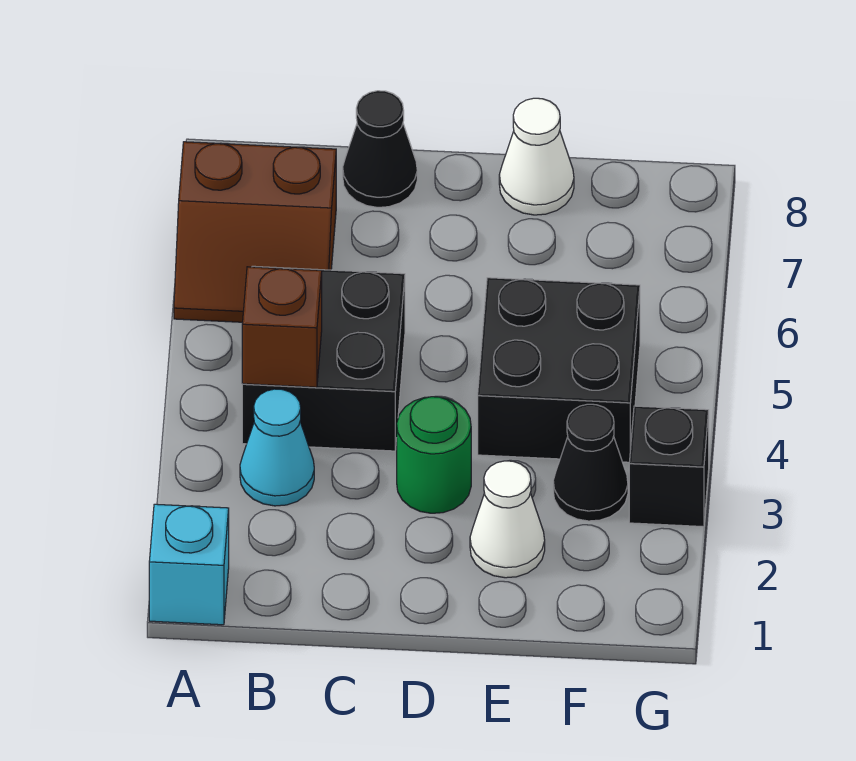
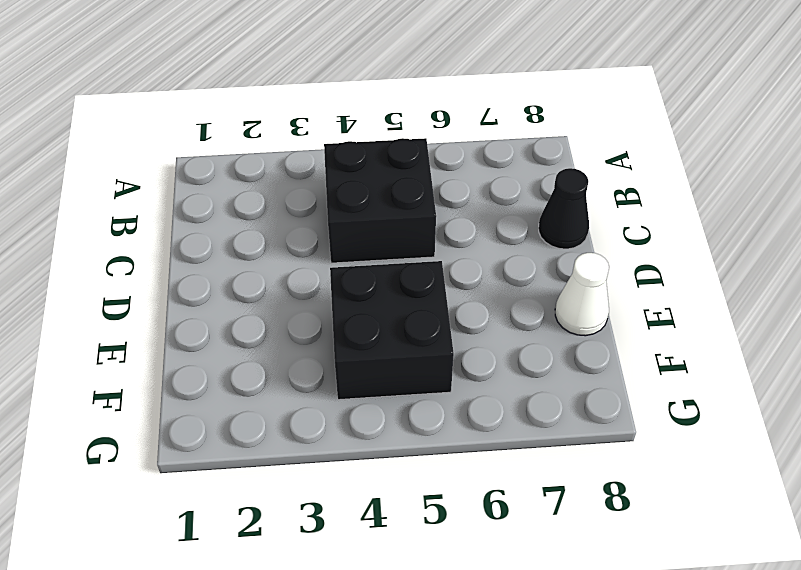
none -> cyan brick A1 level 1
none -> brown slope A6:B7 level 1 top 7
none -> cyan cone B3 level 1

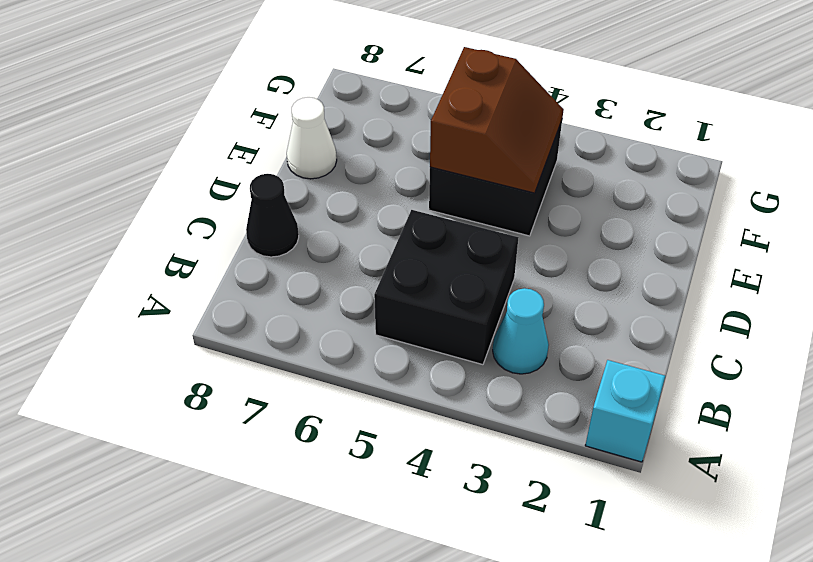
brown slope E4:F5 level 2 top 5 -> brown slope A6:B7 level 1 top 7
none -> green round brick D3 level 1
none -> white cone E2 level 1
none -> black cone F3 level 1

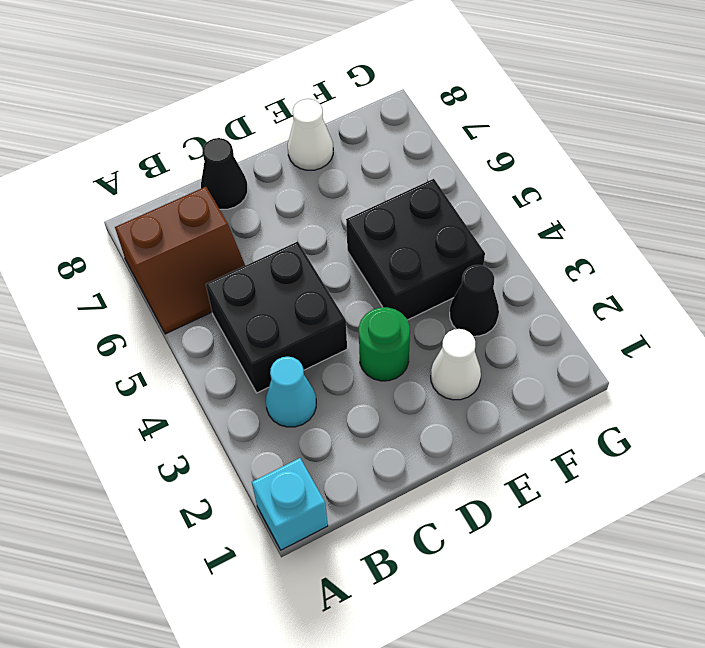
none -> black brick G3 level 1
none -> brown brick B4 level 2

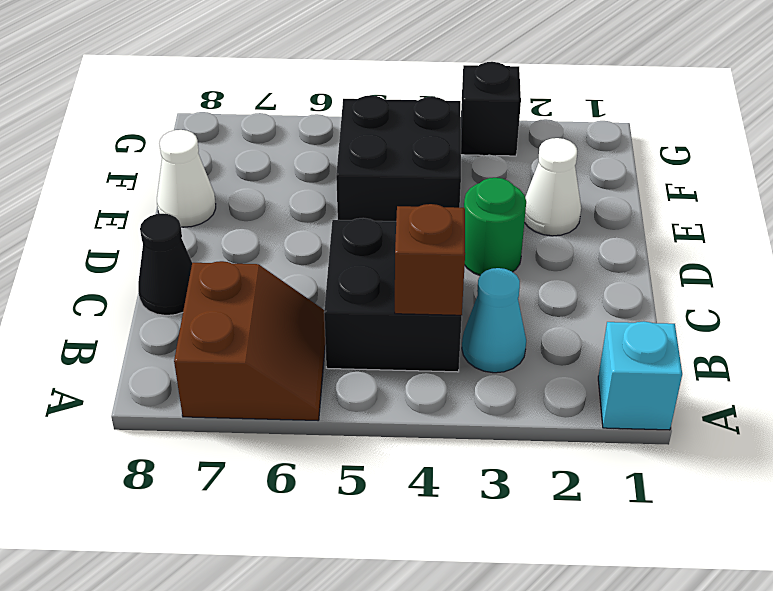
none -> black cone F3 level 1

